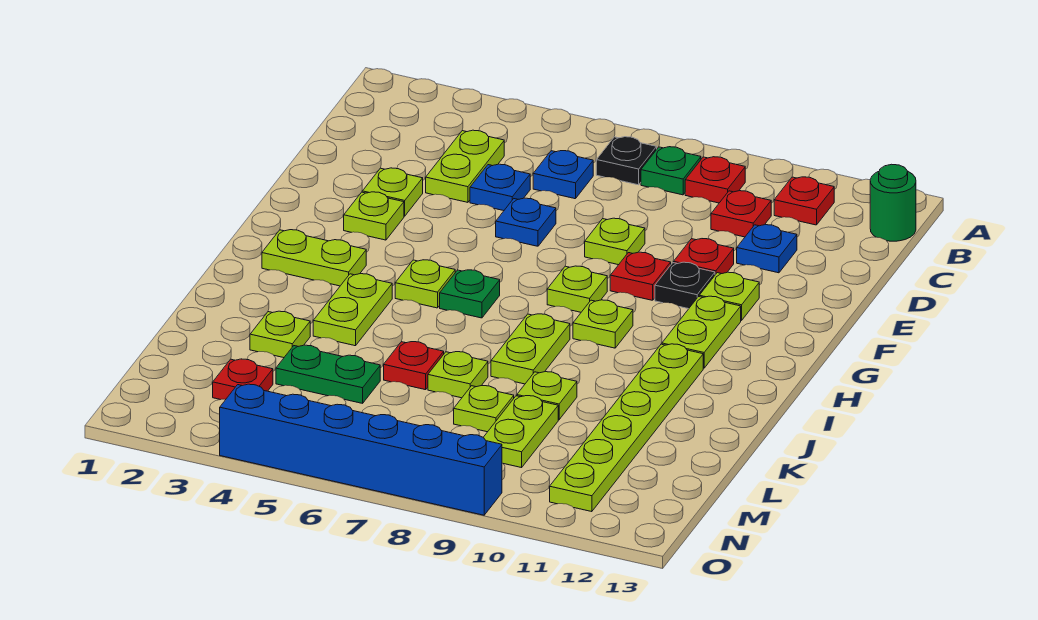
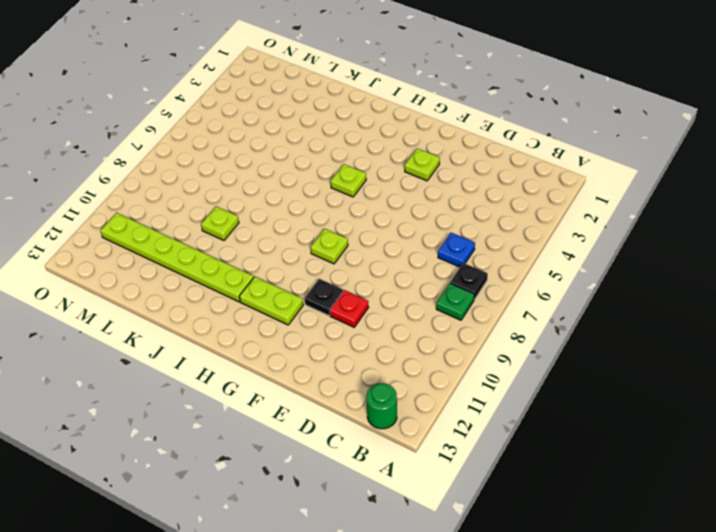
none -> red plate B9 level 1
none -> red plate B11 level 1
none -> lime plate C4:D4 level 1
none -> red plate C10 level 1

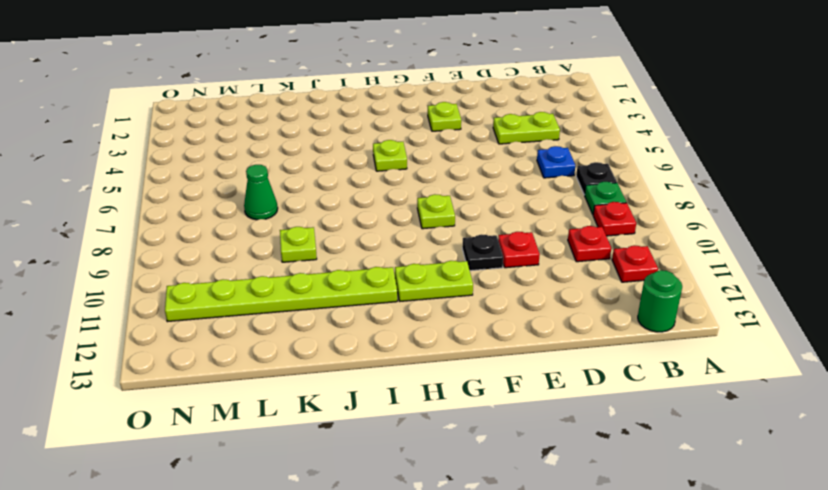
green cone L7 level 1 -> none
none -> blue plate D5 level 1
none -> blue plate D11 level 1
none -> lime plate E3 level 1
none -> blue plate E6 level 1

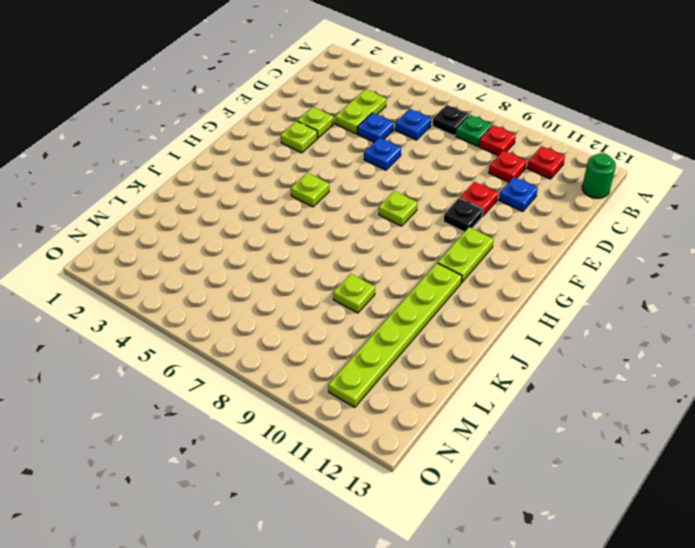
none -> lime plate E8 level 1
none -> red plate F9 level 1
none -> lime plate F11 level 1
none -> lime plate H2:H3 level 1

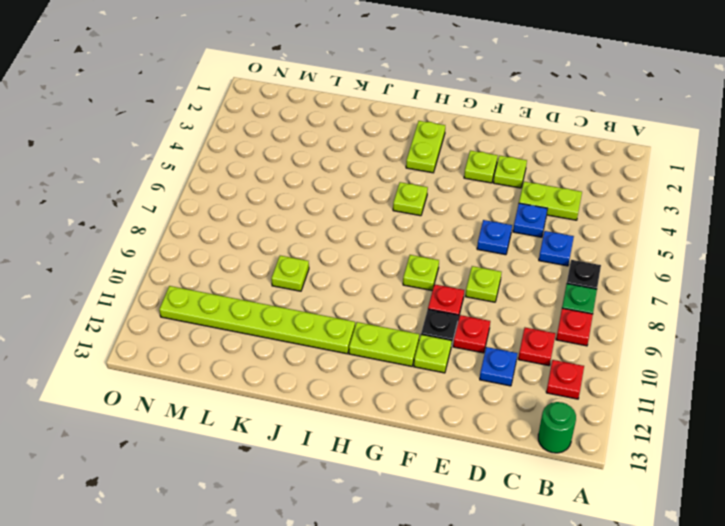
none -> green plate H6 level 1
none -> lime plate H9 level 1
none -> lime plate I4:J4 level 1
none -> lime plate I8:J8 level 1

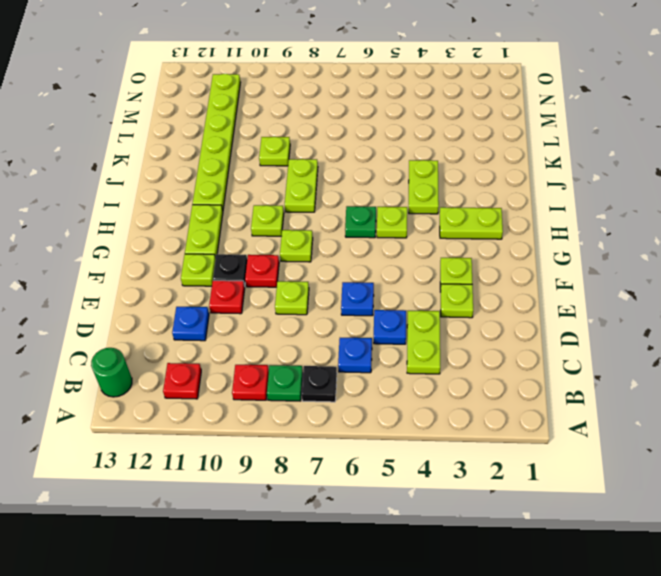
none -> red plate C10 level 1
none -> lime plate K3 level 1
none -> red plate K6 level 1
none -> lime plate K7 level 1

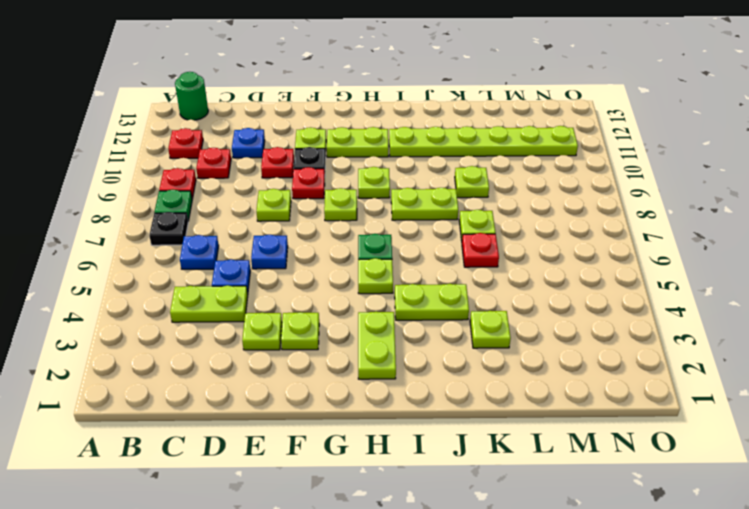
none -> green plate L4:L5 level 1
none -> lime plate L8 level 1
none -> lime plate L9:M9 level 1
none -> red plate M3 level 1

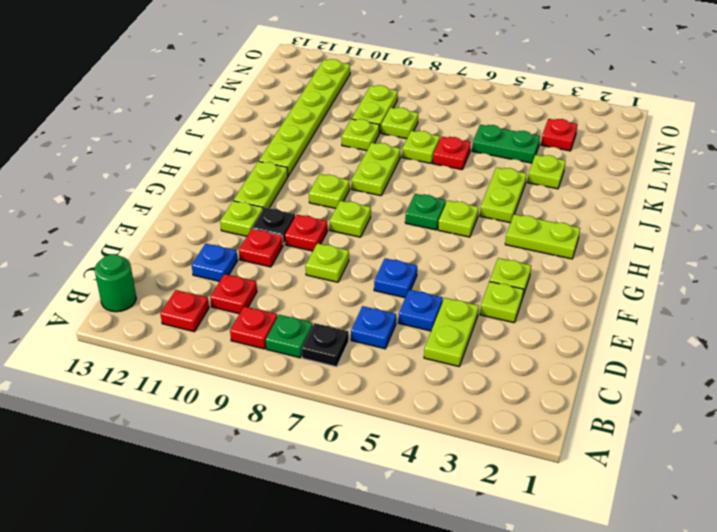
none -> blue brick O4:O9 level 1

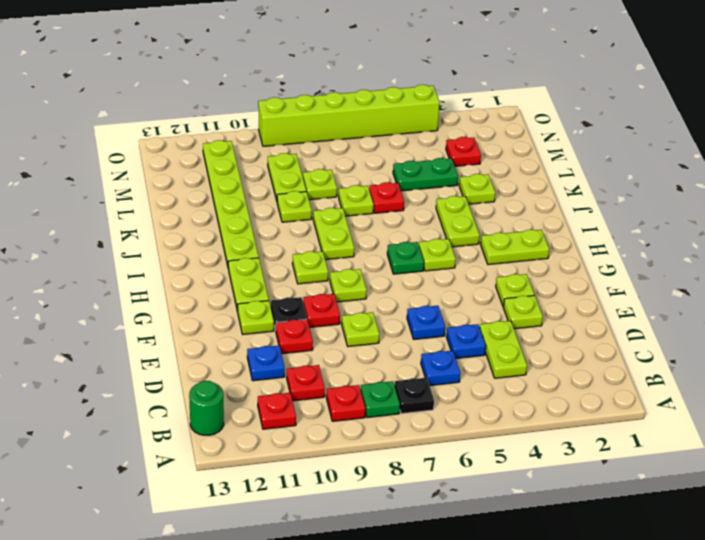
lime brick O4:O9 level 1 -> blue brick O4:O9 level 1

